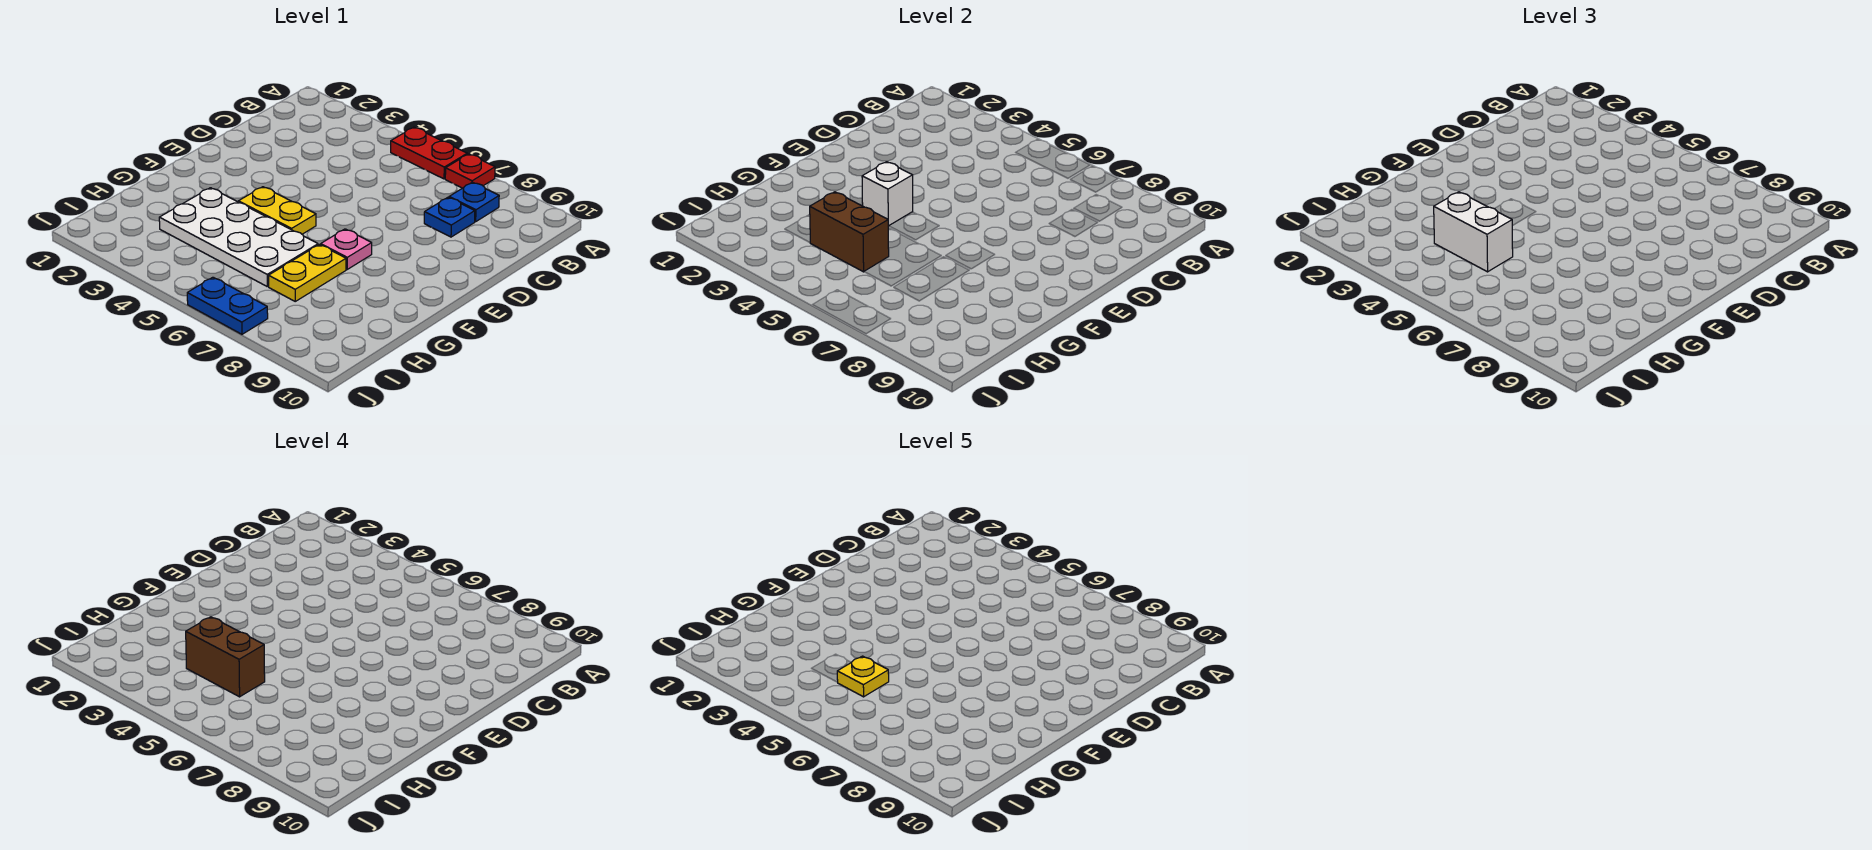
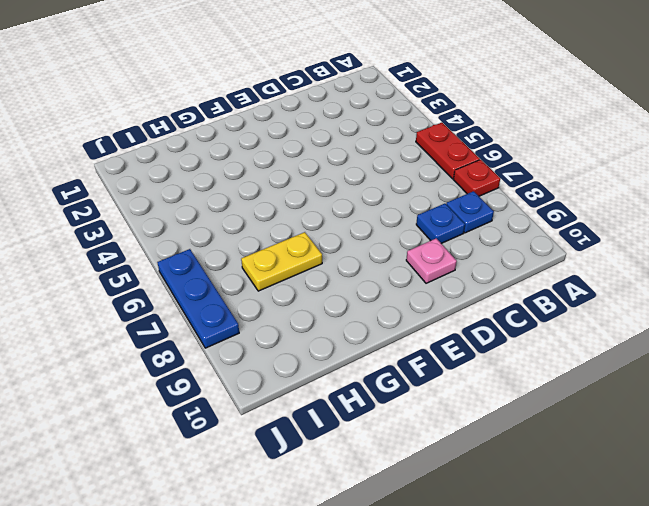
pink plate D9 level 1 -> pink plate F7 level 1
blue plate J6:J8 level 1 -> blue plate J6:J7 level 1
none -> yellow plate F4:F5 level 1
none -> white plate G3:H6 level 1
none -> white brick F4 level 2

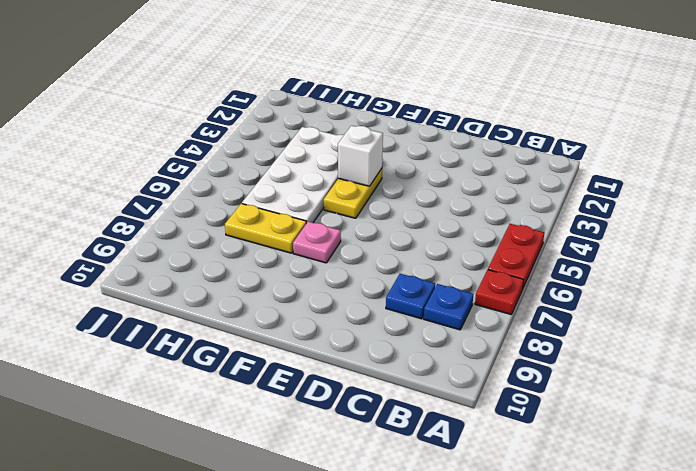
none -> blue plate J6:J7 level 1
none -> brown brick H4:H5 level 2
none -> white brick H4:H5 level 3

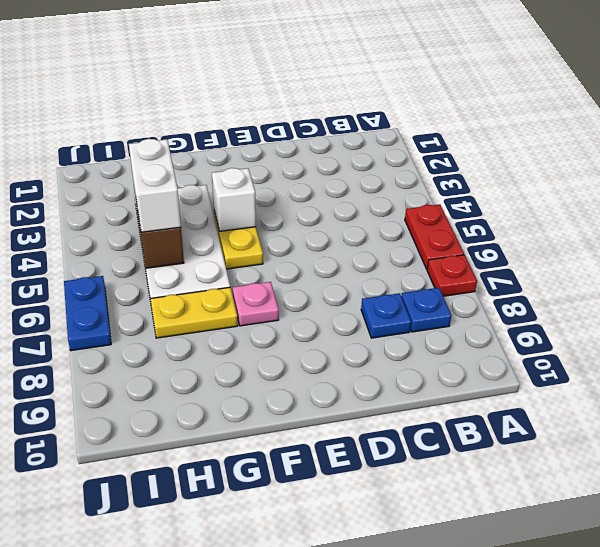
none -> brown brick H4:H5 level 4
none -> yellow plate H5 level 5

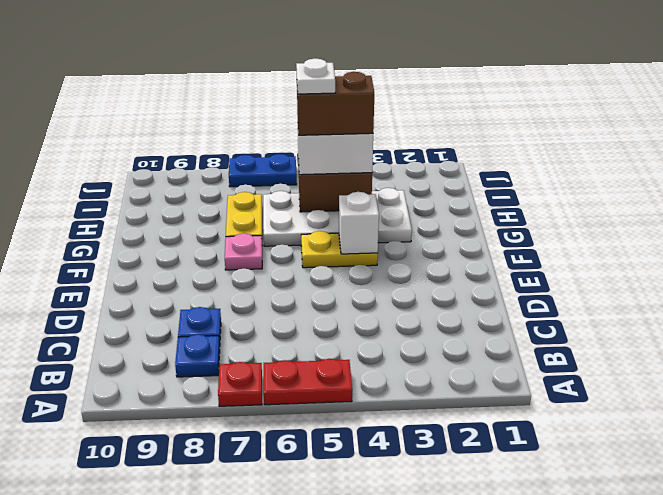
white plate H5 level 5 -> yellow plate H5 level 5

